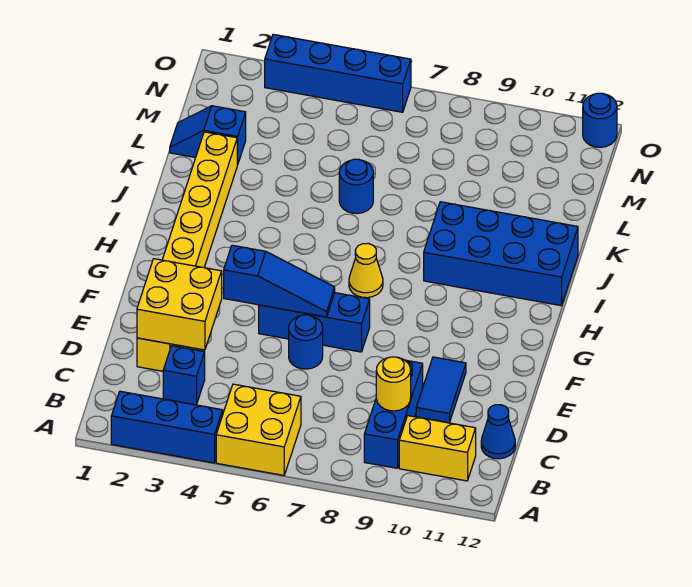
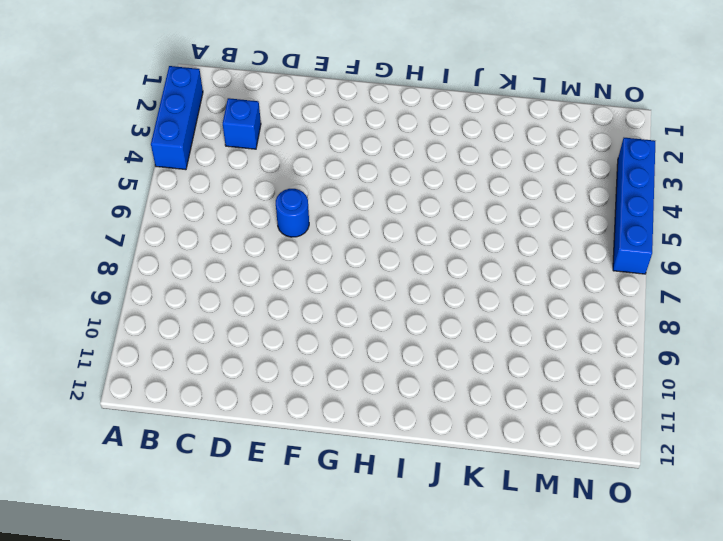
none -> yellow brick A5:B6 level 1
none -> blue brick B9:D9 level 1
none -> yellow brick B10:B11 level 1

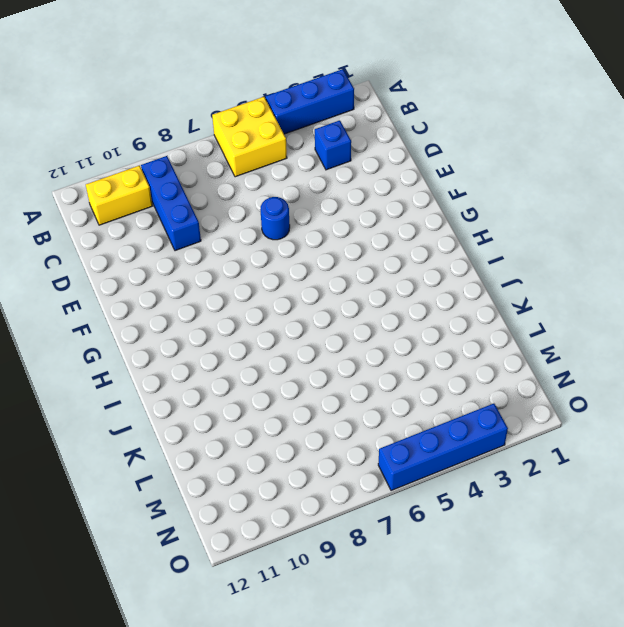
none -> blue cone C12 level 1
none -> yellow brick D2:K2 level 1
none -> blue tile D10:E10 level 1

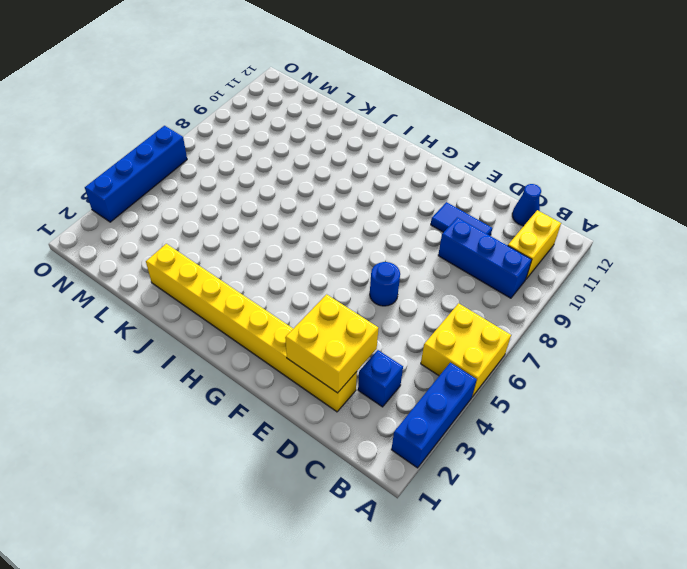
none -> blue brick F5:F7 level 1
none -> yellow cone H7 level 1
none -> blue brick I9:J12 level 1

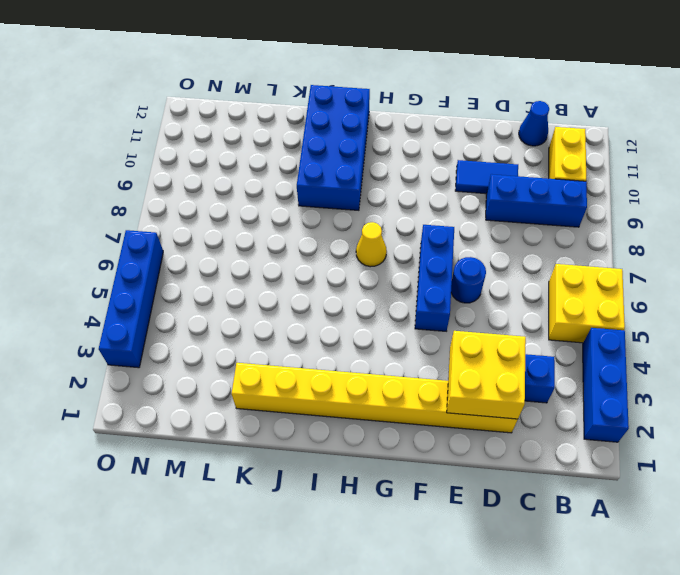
none -> blue round brick K6 level 1
none -> blue slope L1:L2 level 1 top 2
none -> blue round brick O12 level 1

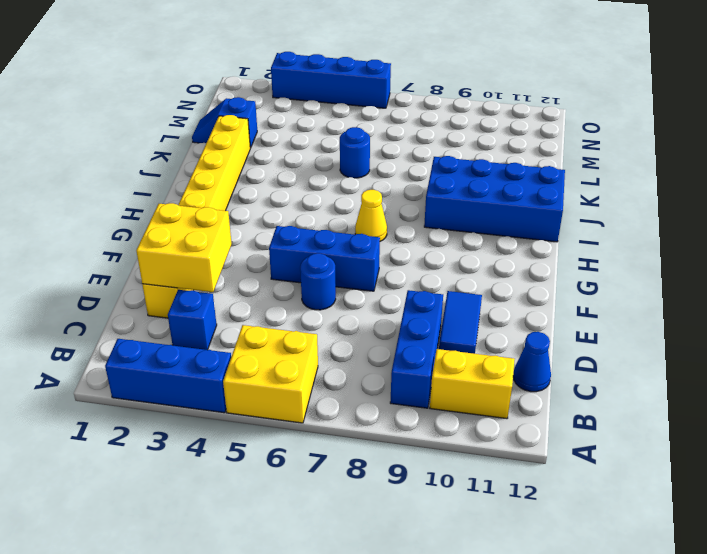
none -> blue round brick O12 level 1
none -> yellow round brick C9 level 2
none -> blue slope F4:F6 level 2 top 4

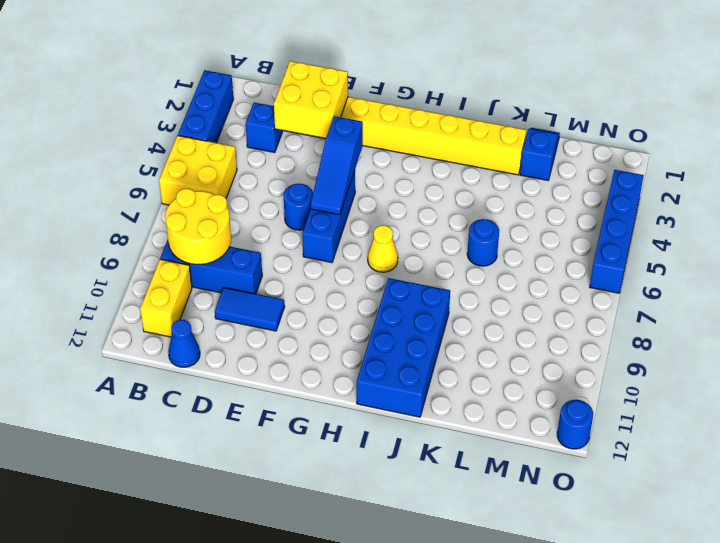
yellow round brick B8:C9 level 2 -> yellow round brick C9 level 2

